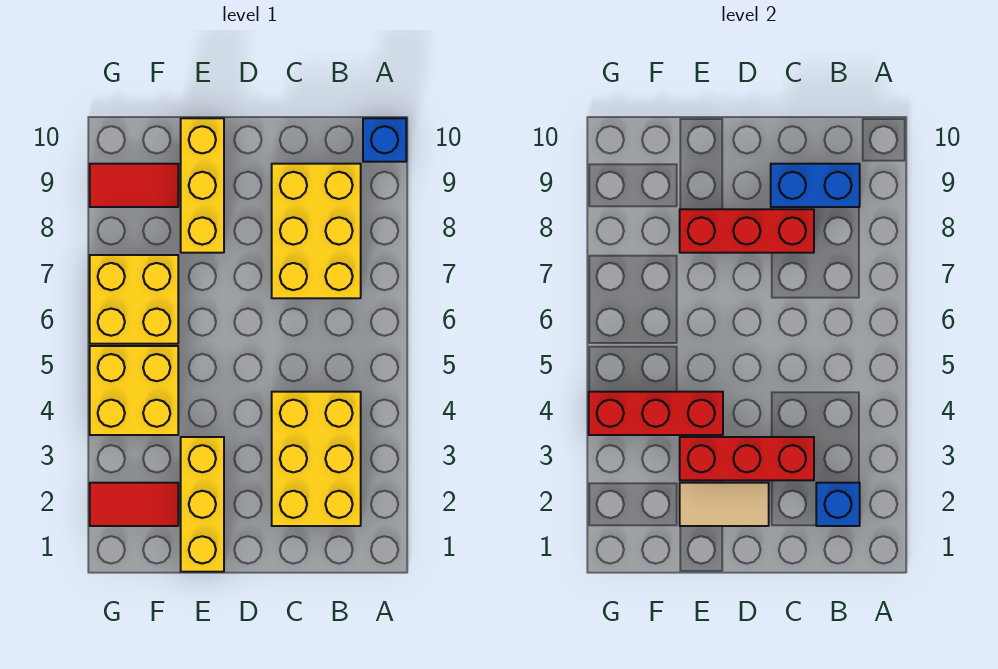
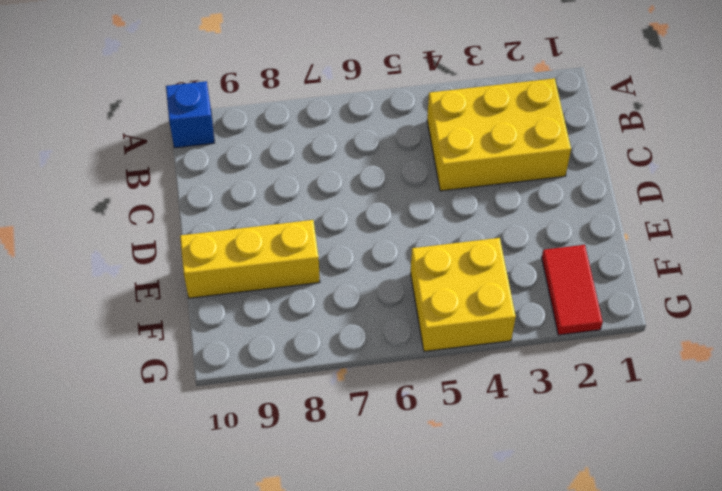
none -> yellow brick B7:C9 level 1
none -> yellow brick E1:E3 level 1
none -> yellow brick F6:G7 level 1

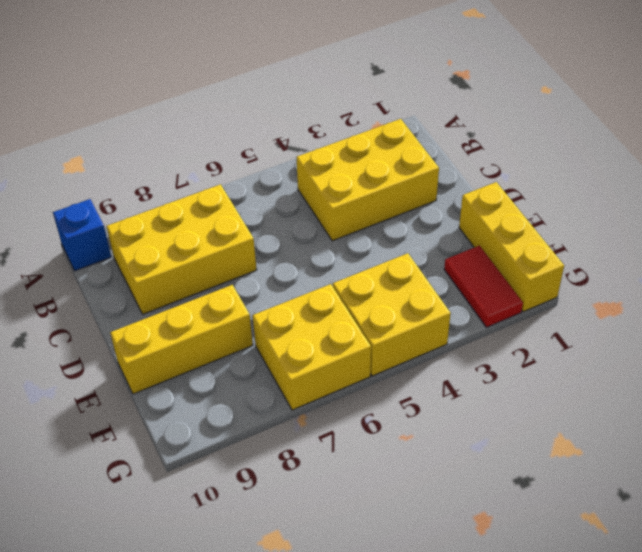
yellow brick E1:G1 level 1 -> yellow brick E1:E3 level 1
none -> red tile F9:G9 level 1
none -> blue brick B2 level 2
none -> blue brick B9:C9 level 2

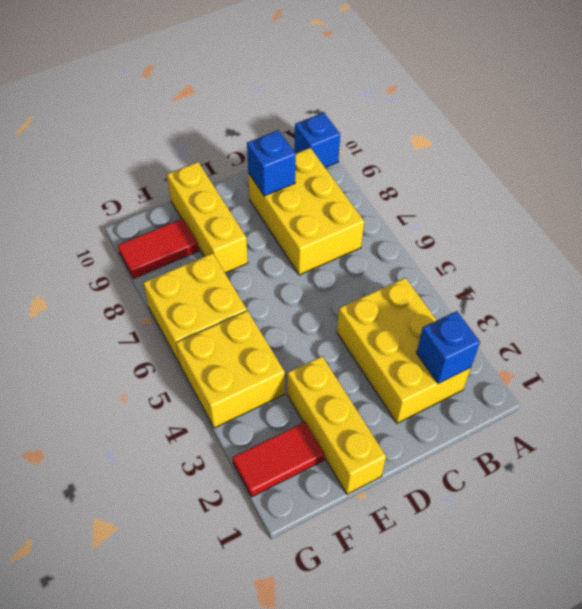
blue brick C9 level 2 -> blue brick B9:C9 level 2
none -> red brick C3:E3 level 2
none -> red brick C8:E8 level 2
none -> tan tile D2:E2 level 2

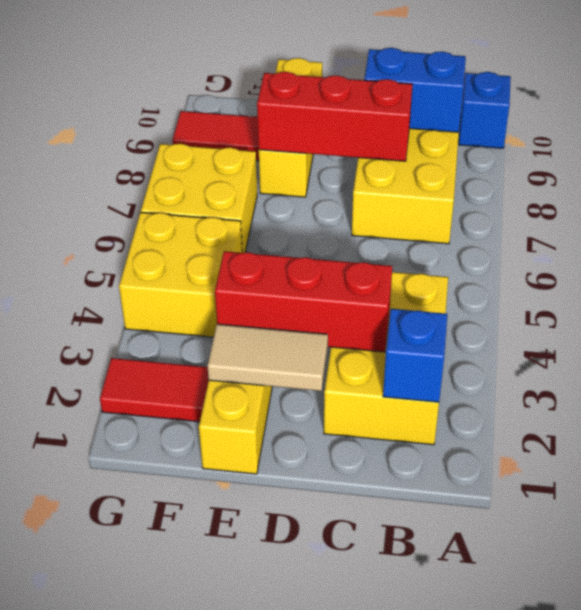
none -> red brick E4:G4 level 2

